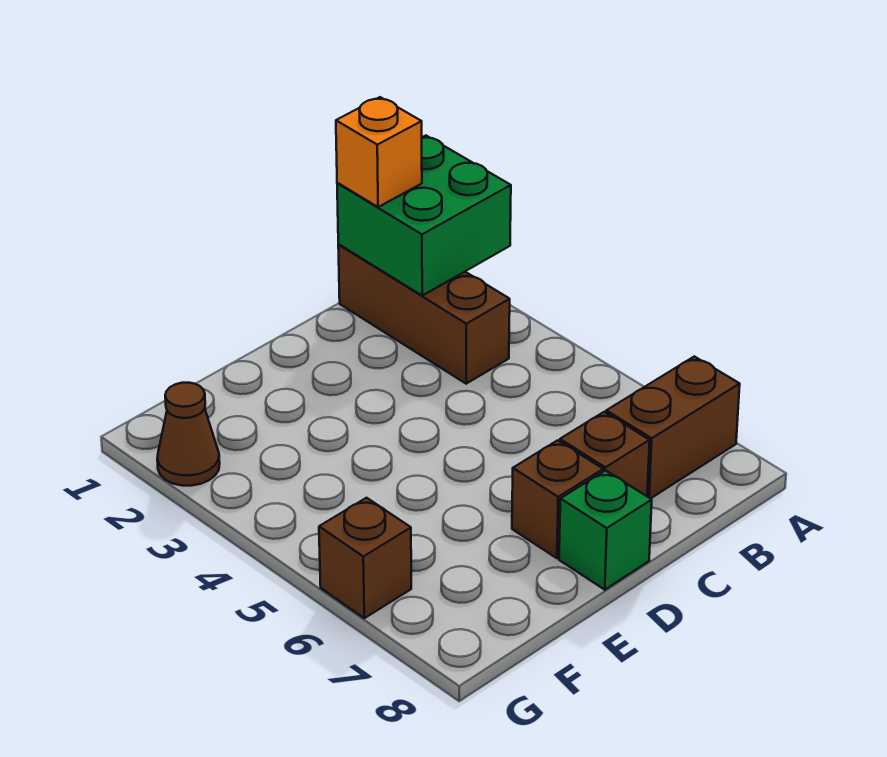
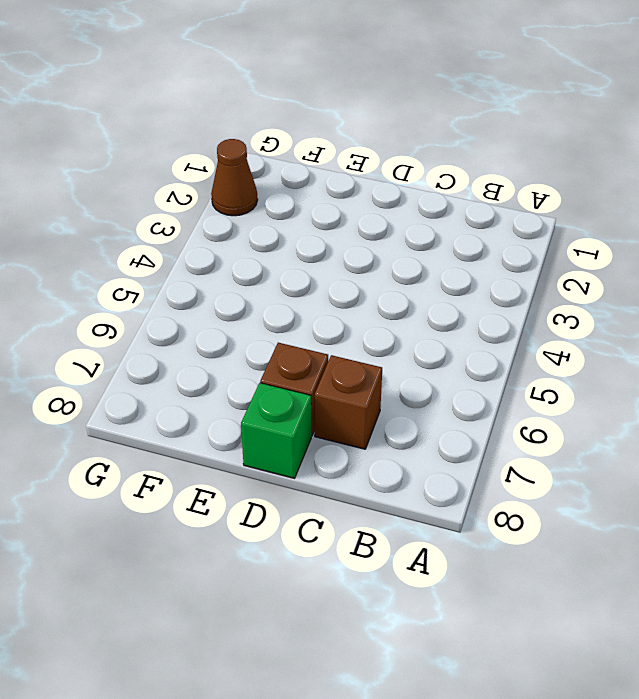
none -> brown brick A7:B7 level 1
none -> brown brick B1:B3 level 1

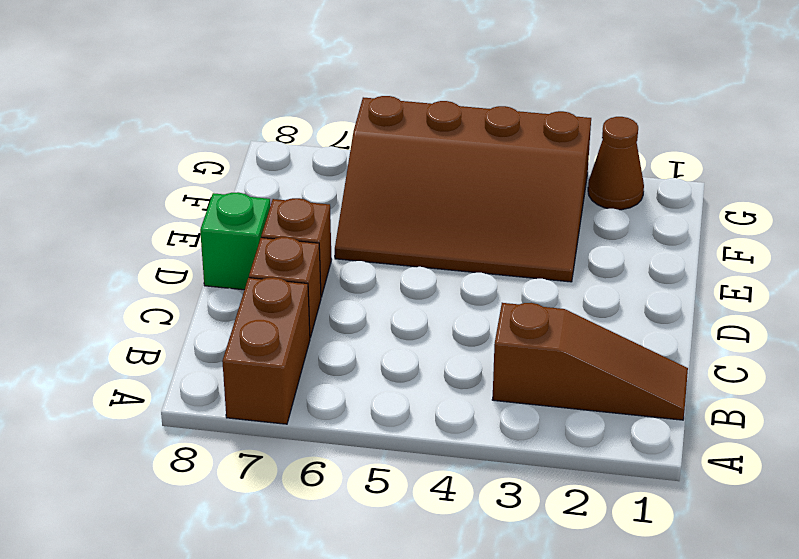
brown slope B1:B3 level 1 top 3 -> brown brick B1:B3 level 1
brown slope E3:G6 level 1 top G -> brown brick G6 level 1
none -> green brick A1:B2 level 2
none -> orange brick B1 level 3

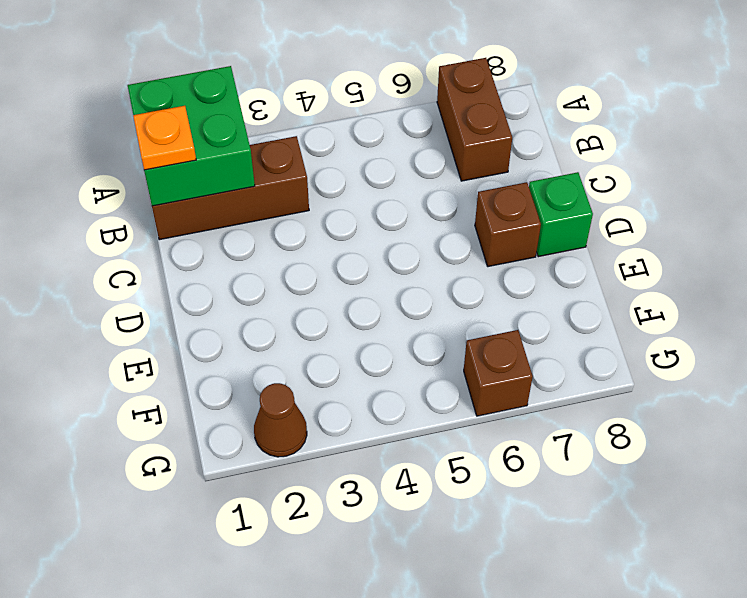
orange plate B1 level 3 -> orange brick B1 level 3
none -> brown brick C7 level 1

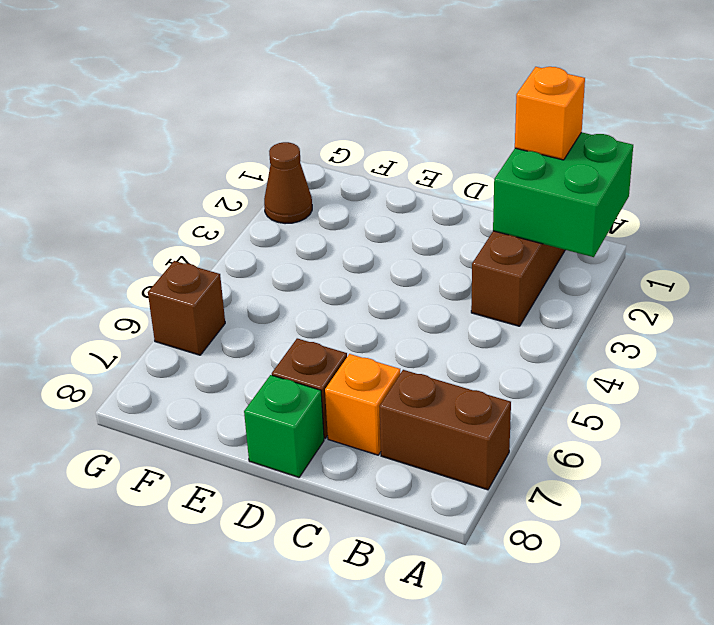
orange brick C7 level 1 -> brown brick C7 level 1

